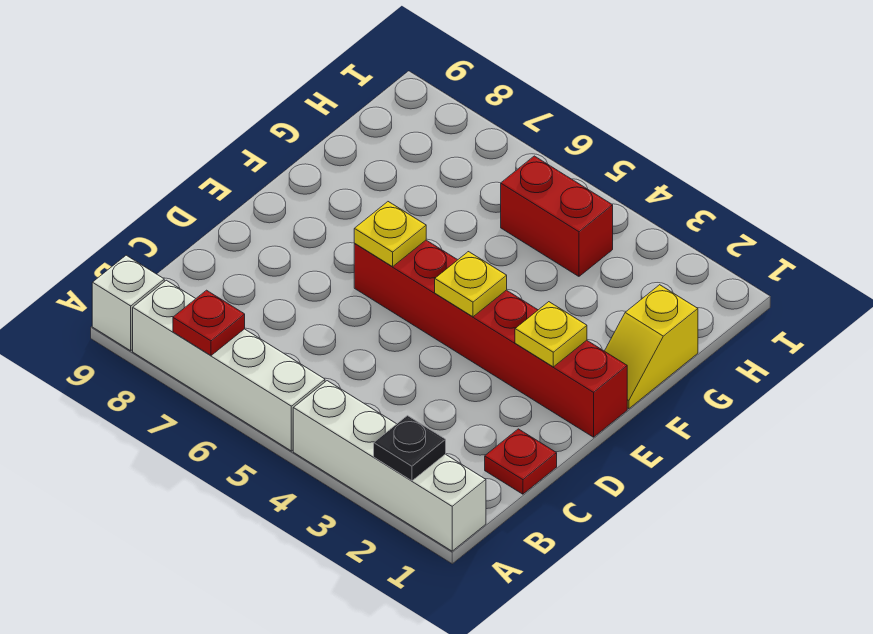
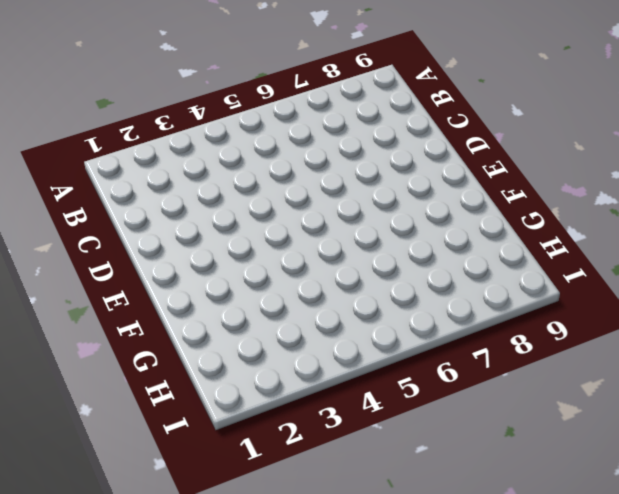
none -> white brick A1:A4 level 1
none -> white brick A5:A8 level 1
none -> white brick A9 level 1

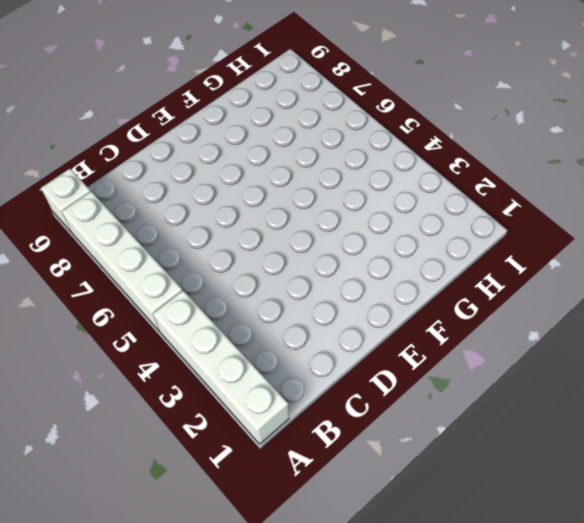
none -> red plate C1 level 1
none -> red brick E1:E6 level 1
none -> yellow slope F1:G1 level 1 top G

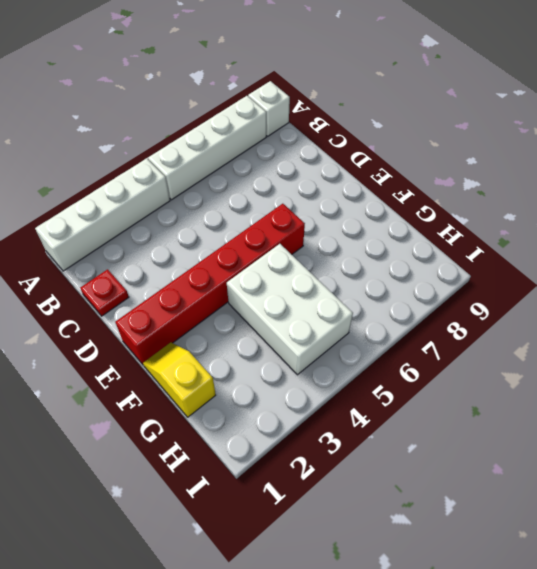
white brick F4:H5 level 1 -> red brick H4:H5 level 1
none -> black plate A2 level 2
none -> red plate A7 level 2
none -> yellow plate E2 level 2

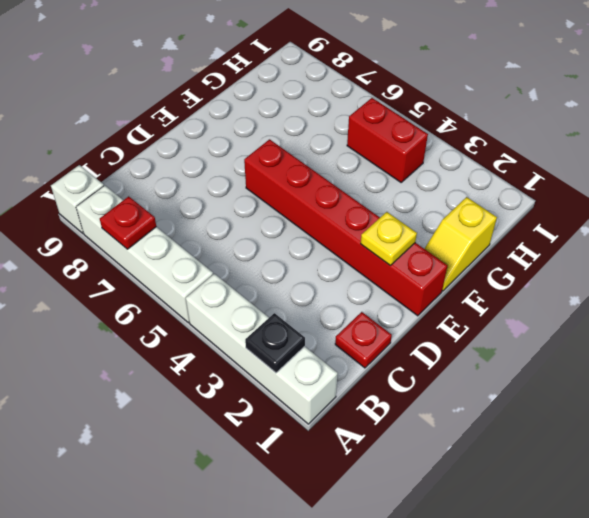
none -> yellow plate E4 level 2
none -> yellow plate E6 level 2

